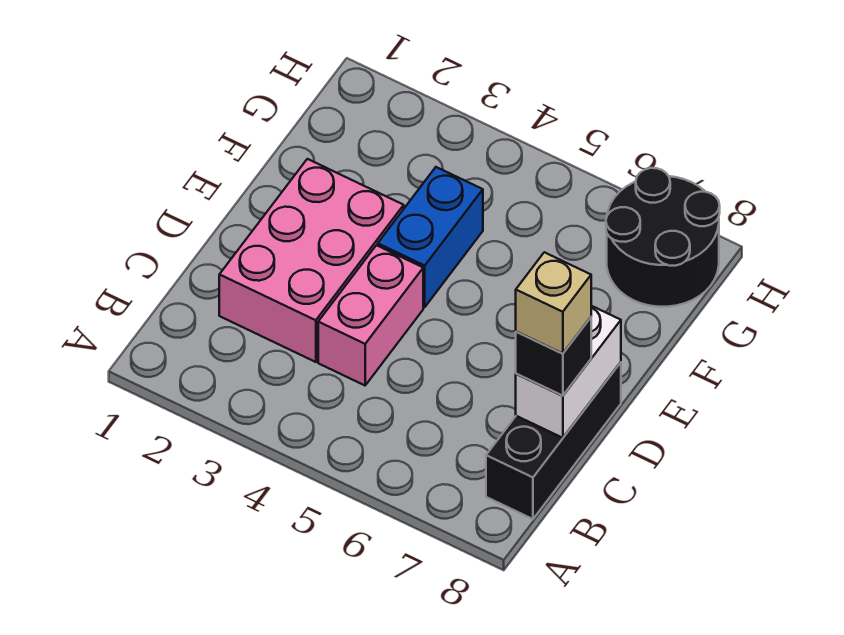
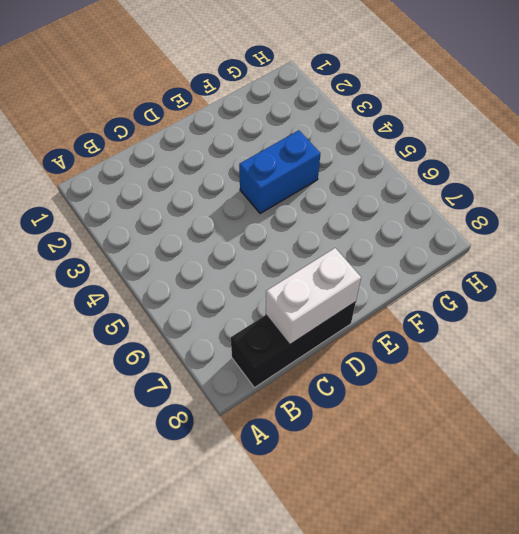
none -> pink brick C2:E3 level 1
none -> pink brick C4:D4 level 1

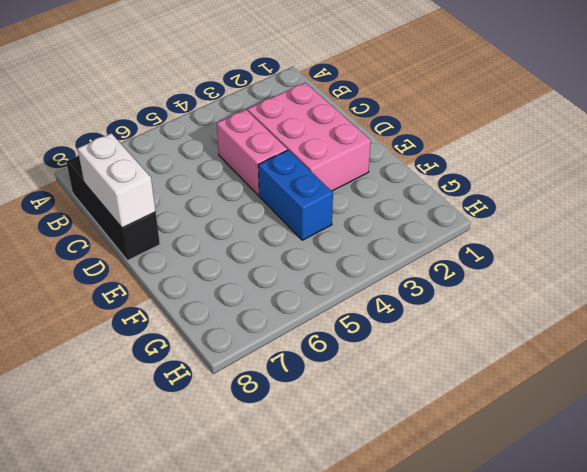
none -> black round brick G7:H8 level 1
none -> black brick C8 level 3

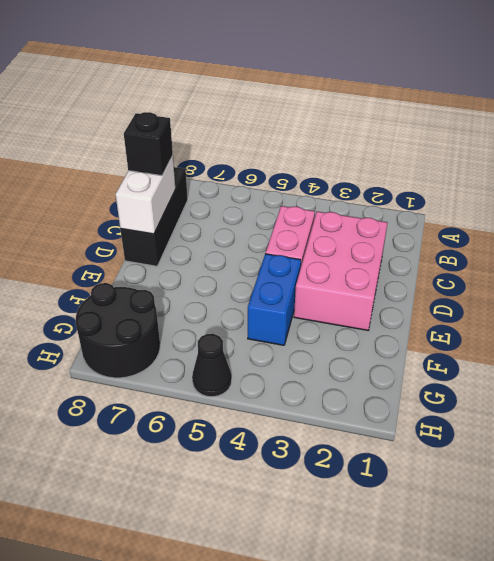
black cone H5 level 1 -> none
none -> tan brick C8 level 4

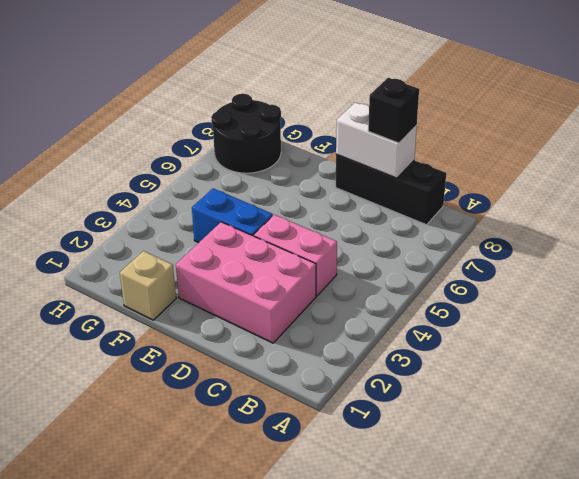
tan brick F1 level 1 -> tan brick C8 level 4

